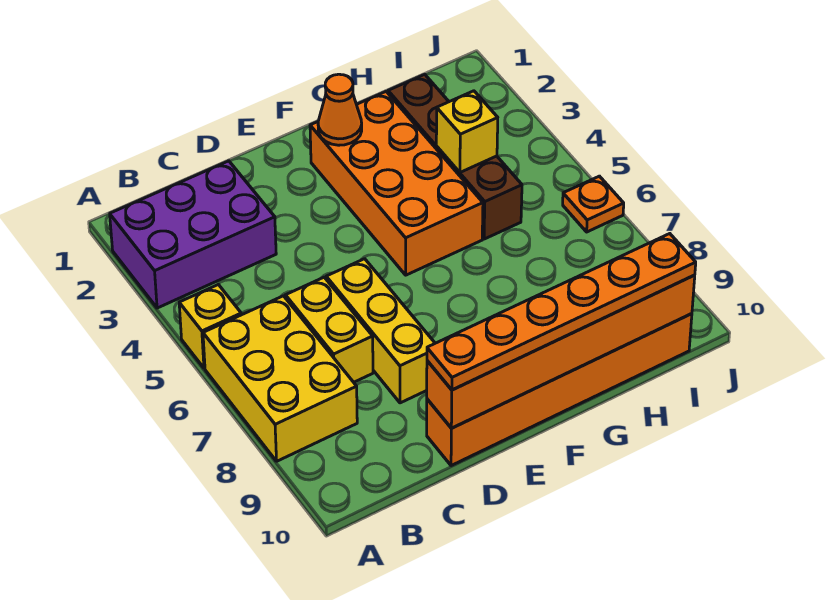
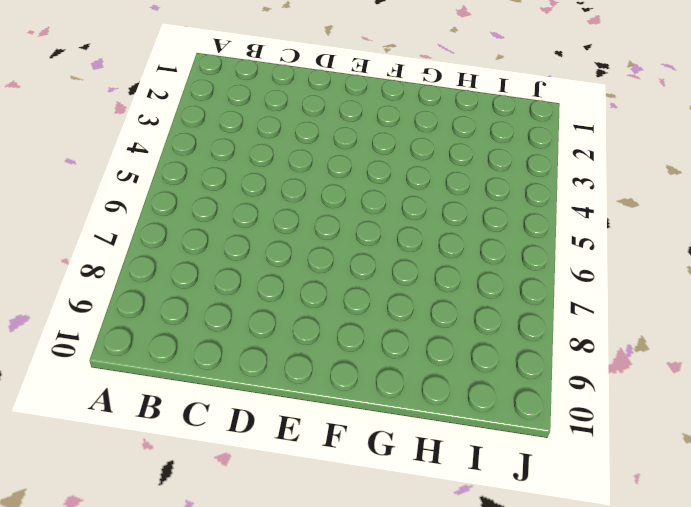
none -> purple brick A2:C3 level 1
none -> yellow brick A5 level 1
none -> yellow brick A6:B8 level 1

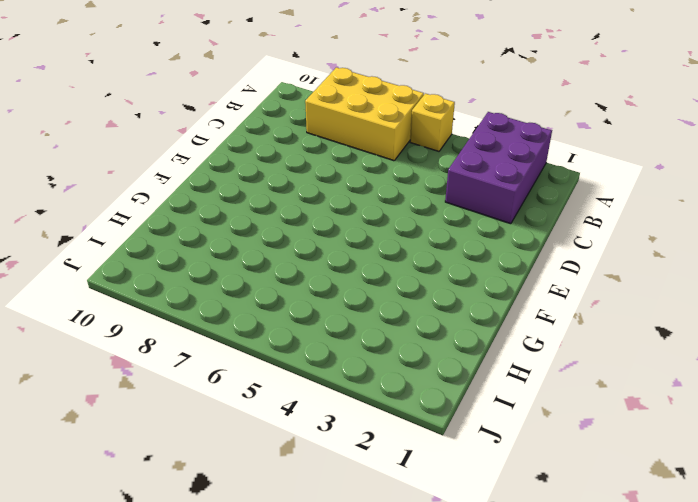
none -> yellow brick C6:C7 level 1
none -> yellow brick D6:D8 level 1
none -> orange brick D10:I10 level 1

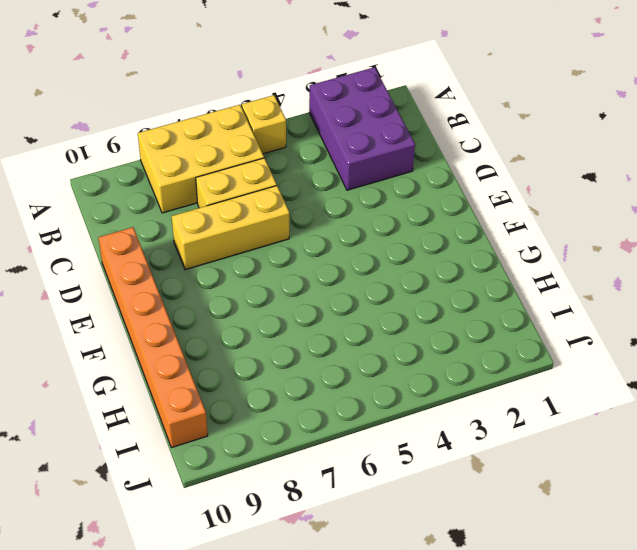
none -> orange brick F2:G5 level 1
none -> brown brick H2:H5 level 1
none -> orange plate J6 level 1

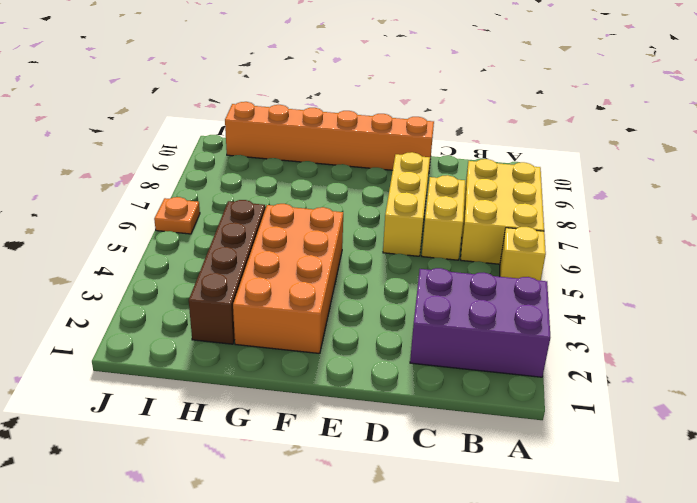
none -> orange brick D10:I10 level 2
none -> orange cone F2 level 2
none -> yellow brick H4 level 2

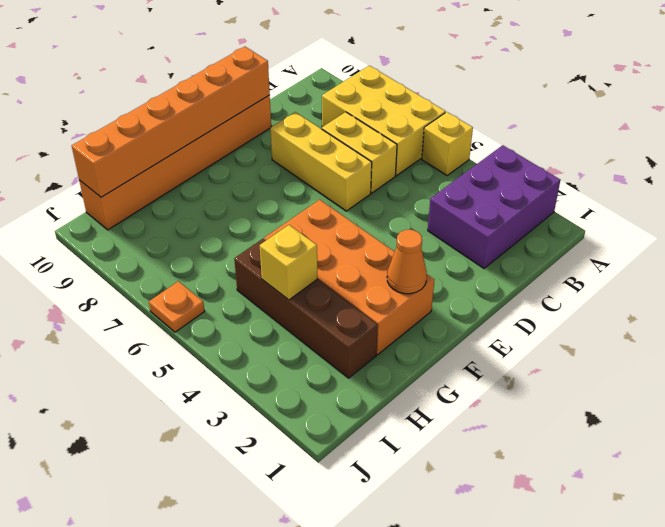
none -> orange plate D10:I10 level 3

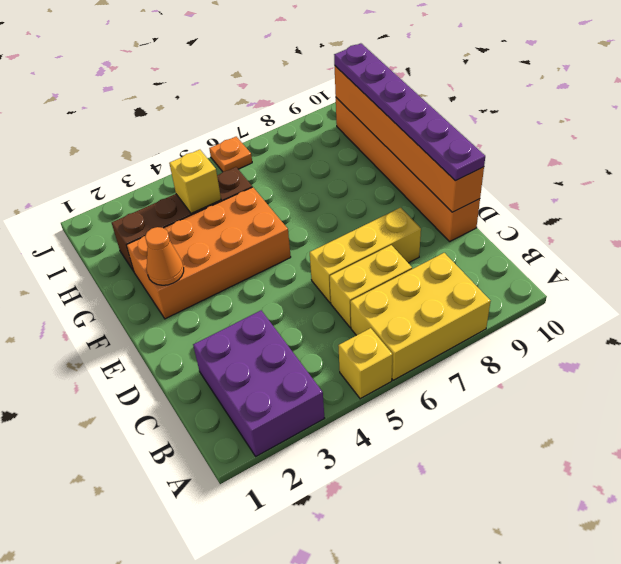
purple plate D10:I10 level 3 -> orange plate D10:I10 level 3

